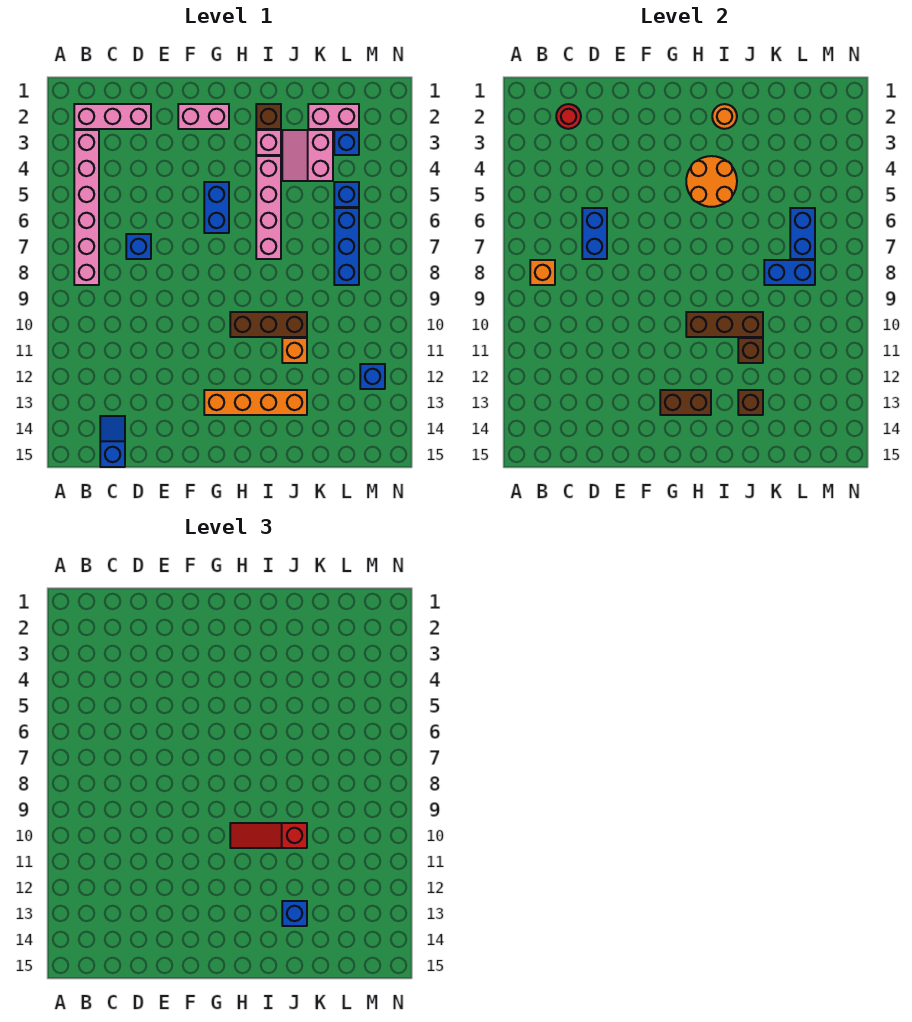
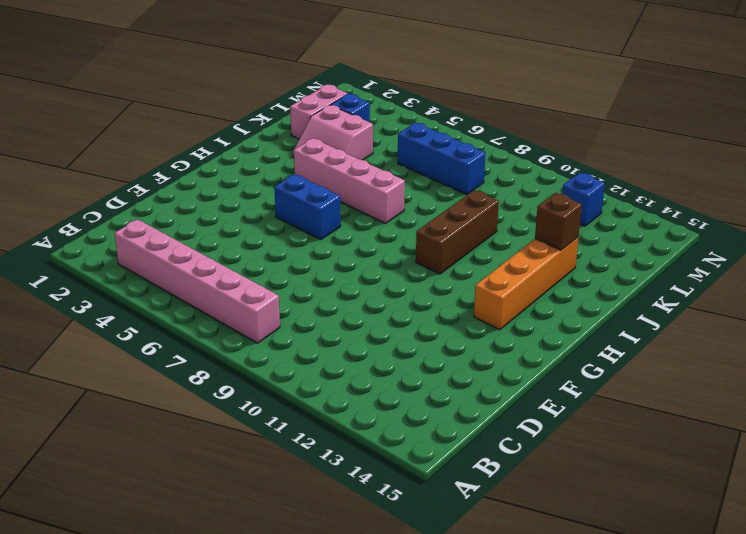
none -> pink brick B2:D2 level 1
none -> blue slope C14:C15 level 1 top 15
none -> blue brick D7 level 1
none -> pink brick F2:G2 level 1

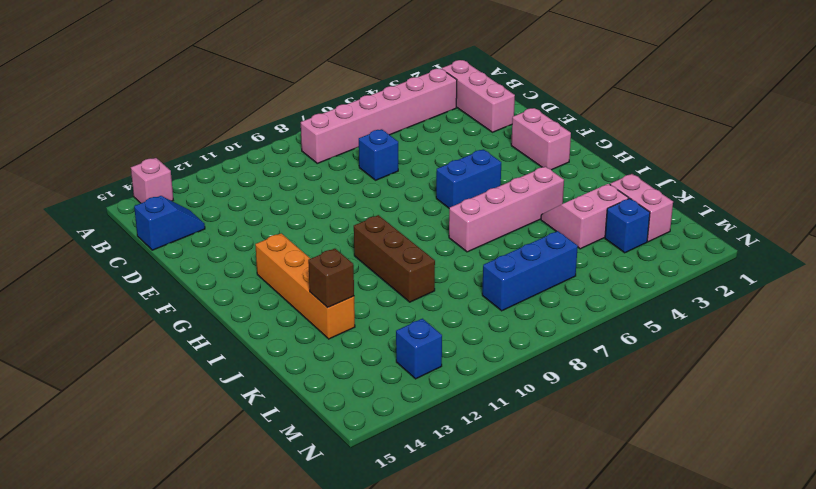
pink brick A14 level 1 -> pink brick I3 level 1
none -> brown brick I2 level 1
none -> orange brick J11 level 1
none -> blue brick L5 level 1
none -> orange brick B8 level 2

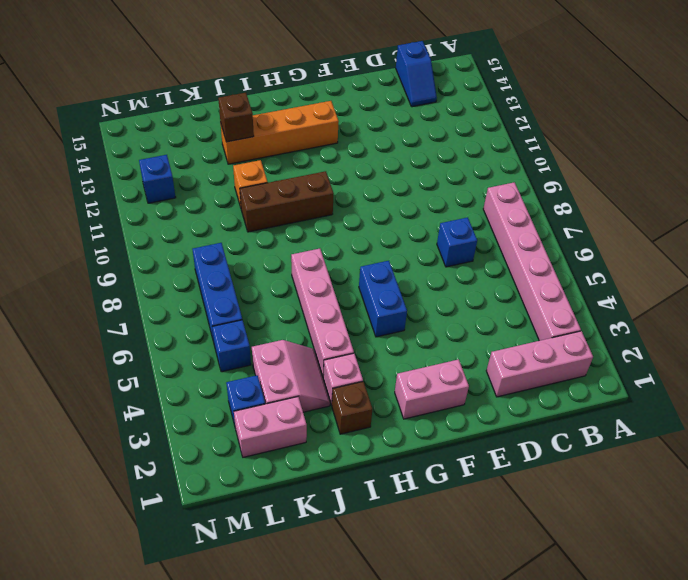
none -> orange brick B8 level 2
none -> red round brick C2 level 2
none -> blue brick D6:D7 level 2
none -> brown brick G13:H13 level 2

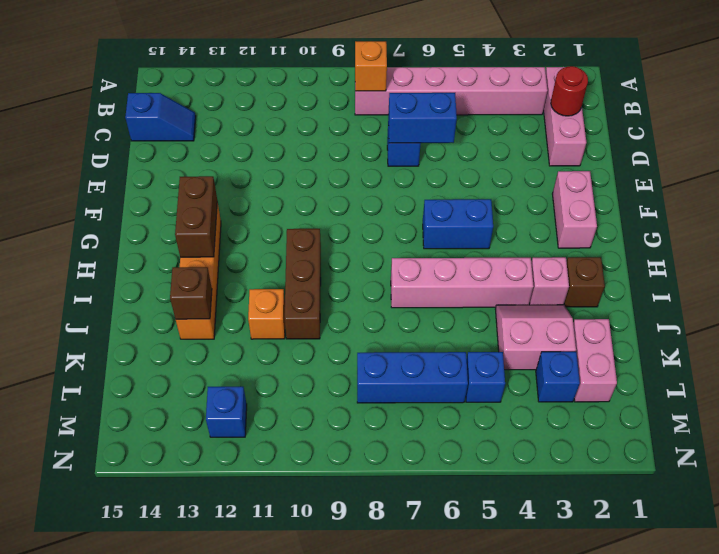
none -> orange round brick H4:I5 level 2
none -> brown brick H10:J10 level 2
none -> orange round brick I2 level 2
none -> brown brick J11 level 2

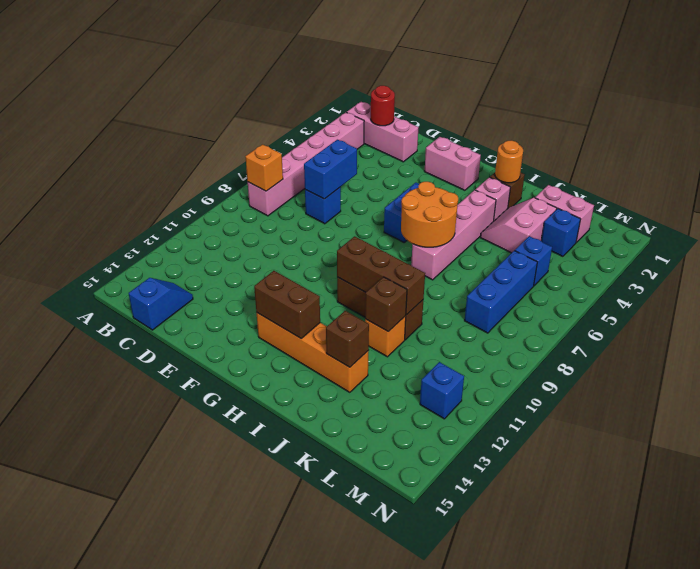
orange round brick H6:I7 level 2 -> orange round brick H4:I5 level 2
none -> blue brick K8:L8 level 2
none -> blue brick L6:L7 level 2
none -> red slope H10:J10 level 3 top J
none -> blue brick J13 level 3

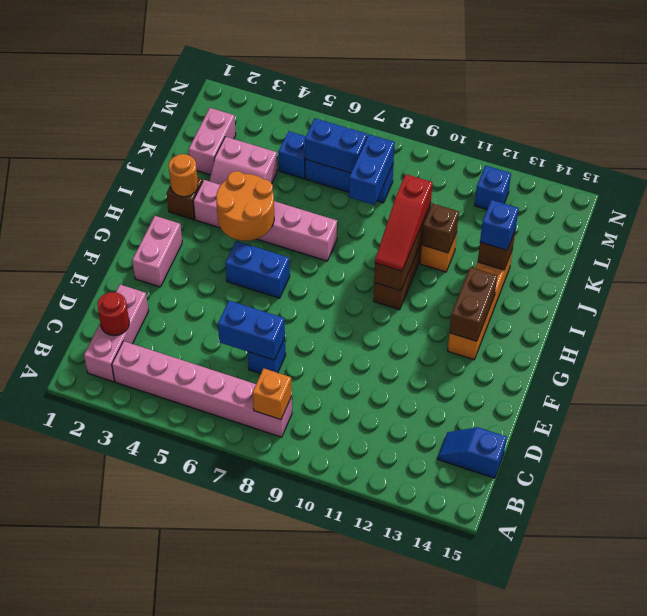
none -> blue brick L3 level 1

